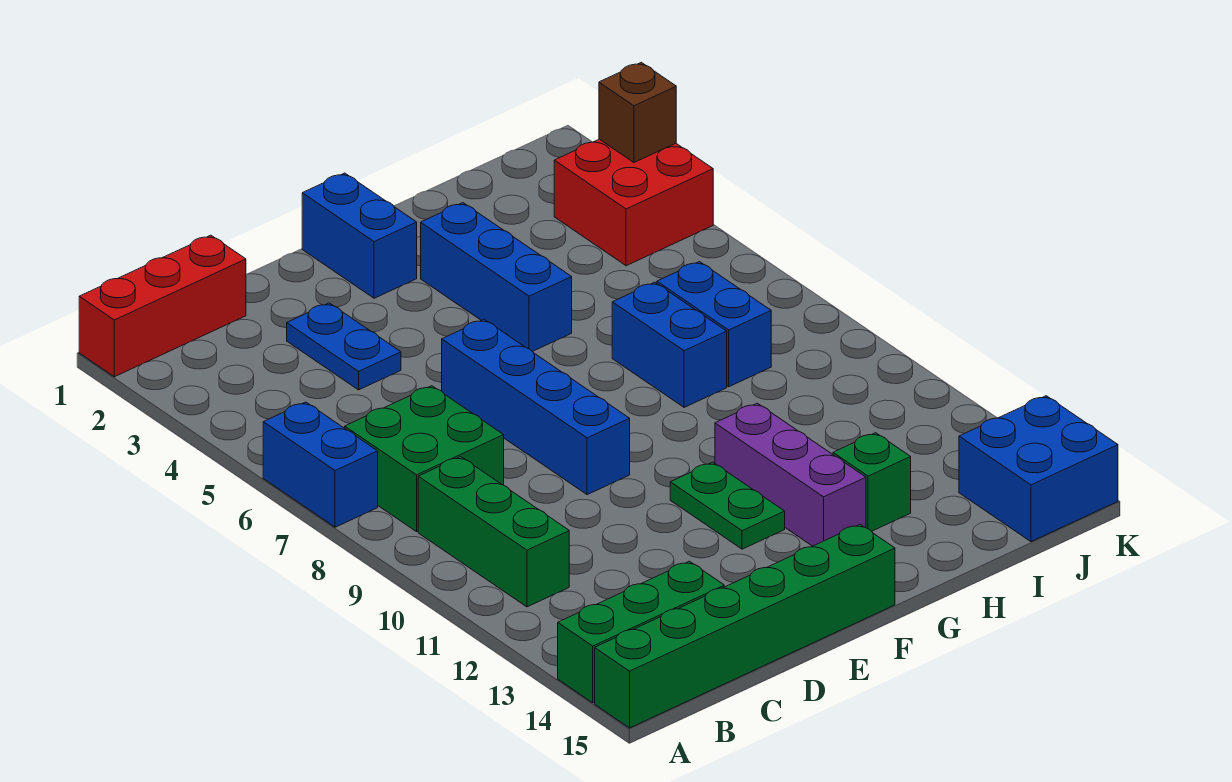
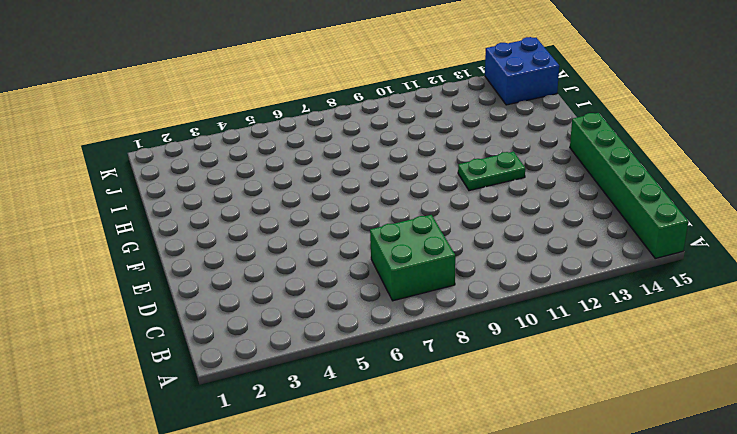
none -> red brick A1:C1 level 1
none -> blue brick A6:A7 level 1
none -> green brick A14:C14 level 1

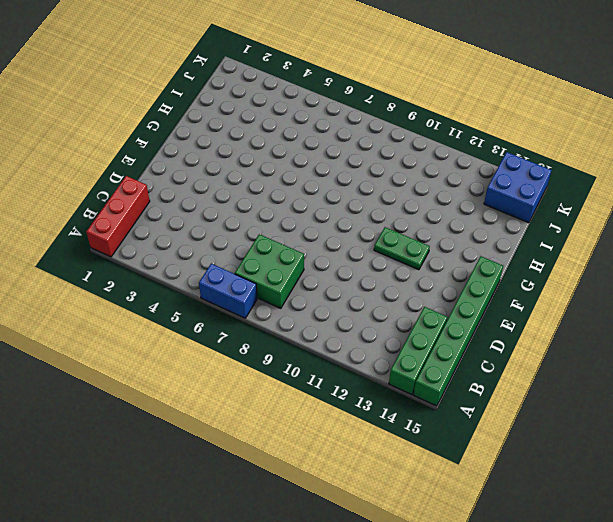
none -> green brick B9:B11 level 1
none -> blue plate D3:D4 level 1
none -> blue brick E6:E9 level 1

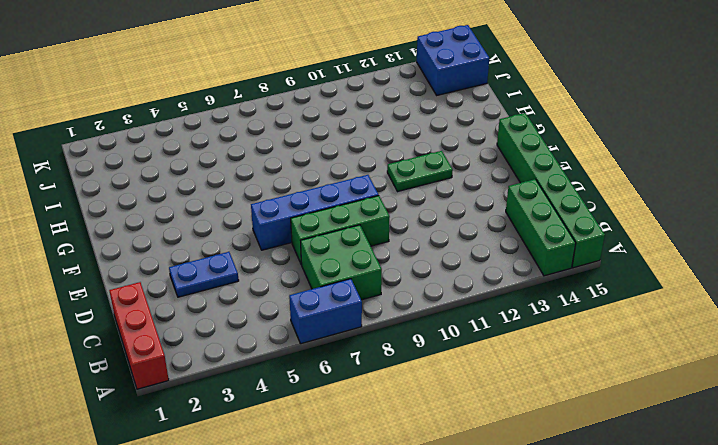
green brick D7:D9 level 1 -> green brick B9:B11 level 1
none -> blue brick F1:F2 level 1
none -> blue brick G3:G5 level 1
none -> purple brick G11:G13 level 1

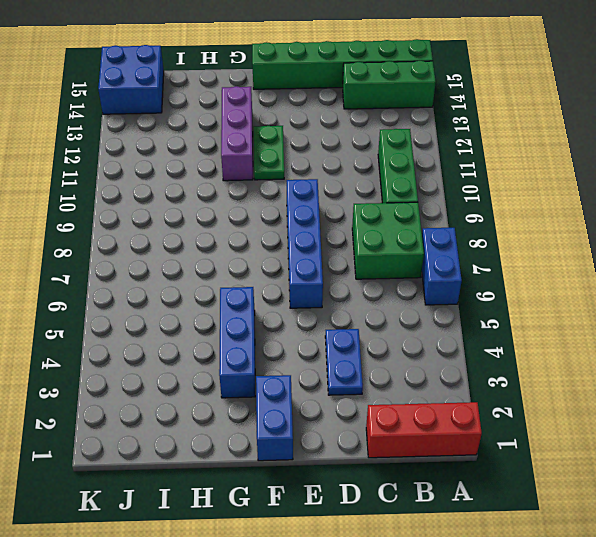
none -> blue brick H7:H8 level 1
none -> green brick H13 level 1
none -> blue brick I7:I8 level 1

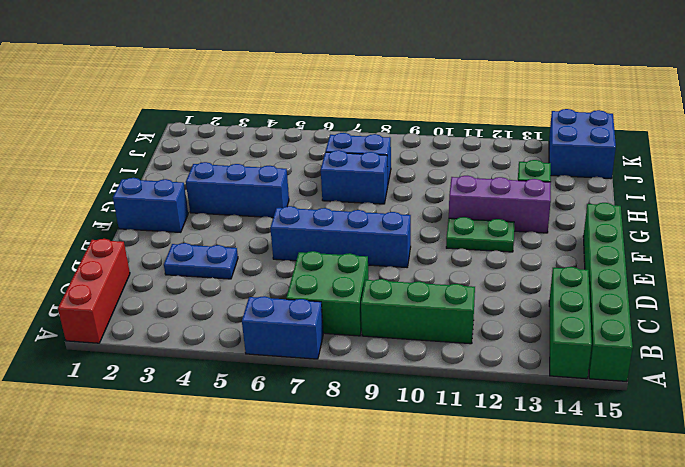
none -> red brick J3:K4 level 1
none -> brown brick K3 level 2

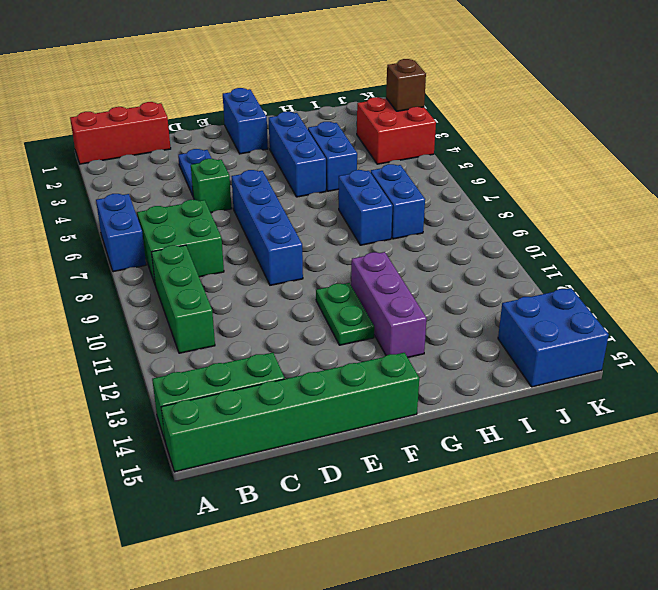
green brick D5 level 1 -> green brick H13 level 1
blue brick H4:H5 level 1 -> none

